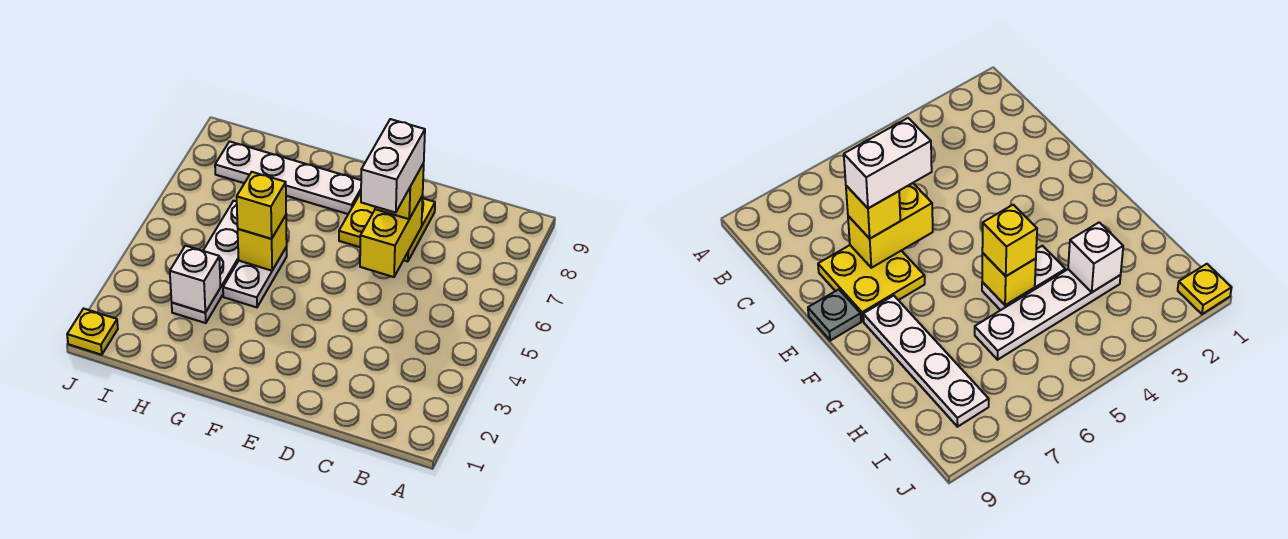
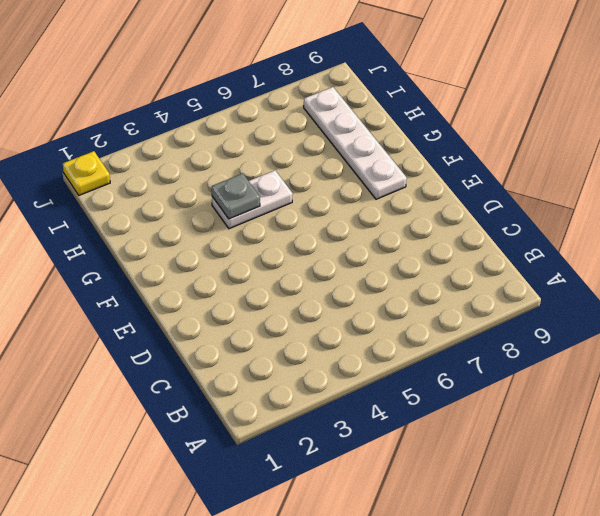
grey plate G4 level 2 -> grey plate E9 level 1
none -> yellow plate D7:E8 level 1
none -> white plate H3:H6 level 1
none -> yellow brick D6:D7 level 2

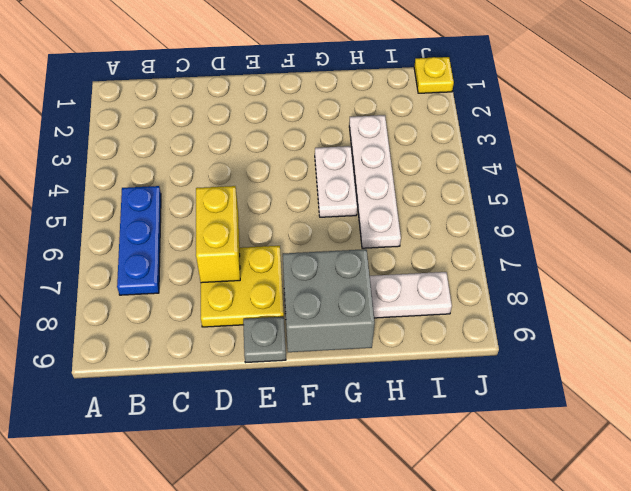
blue plate B5:B7 level 1 -> none
grey brick F8:G9 level 2 -> none
none -> yellow brick G5 level 2
none -> white brick H3 level 2
none -> yellow brick D7 level 3

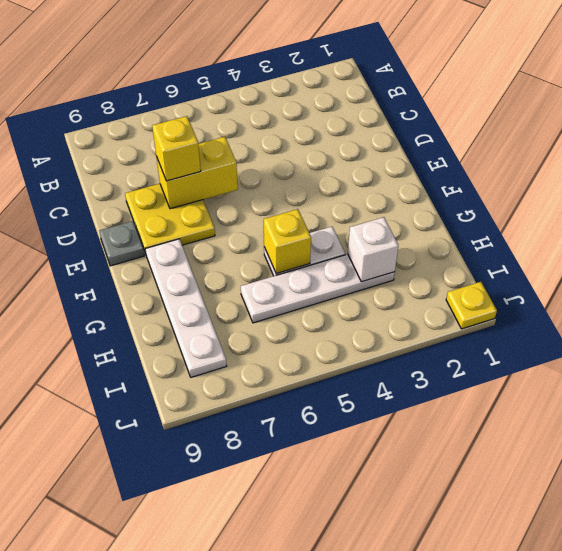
none -> yellow brick G5 level 3
none -> white brick D6:D7 level 4

